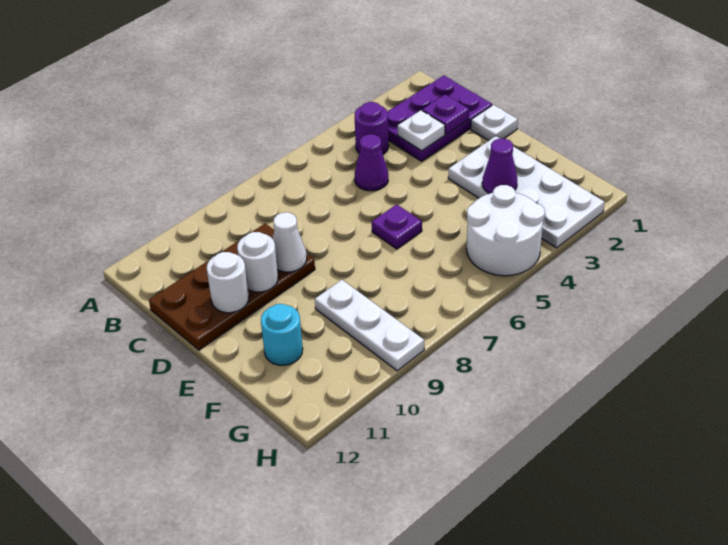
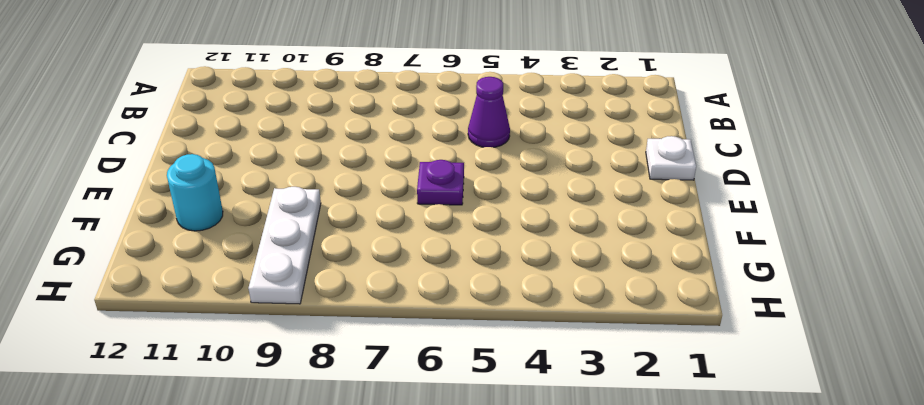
none -> purple plate B1:C3 level 1
none -> purple round brick B4 level 1
none -> brown plate C9:D12 level 1

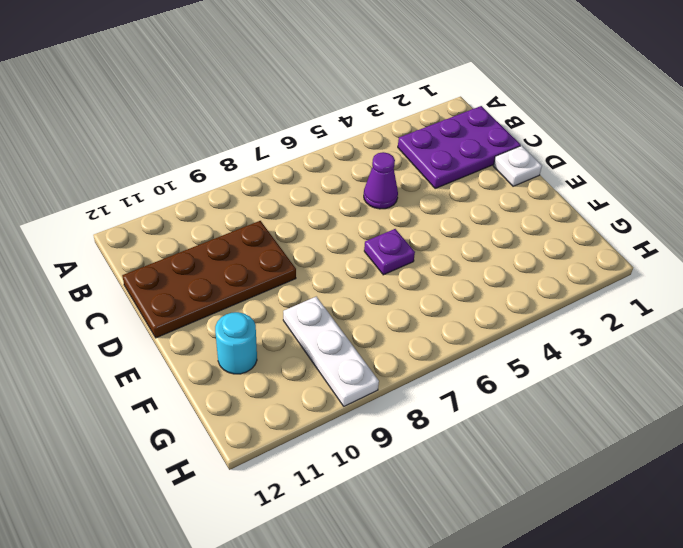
none -> purple round brick B4 level 1
none -> white plate E2:H3 level 1
none -> white round brick G4:H5 level 1

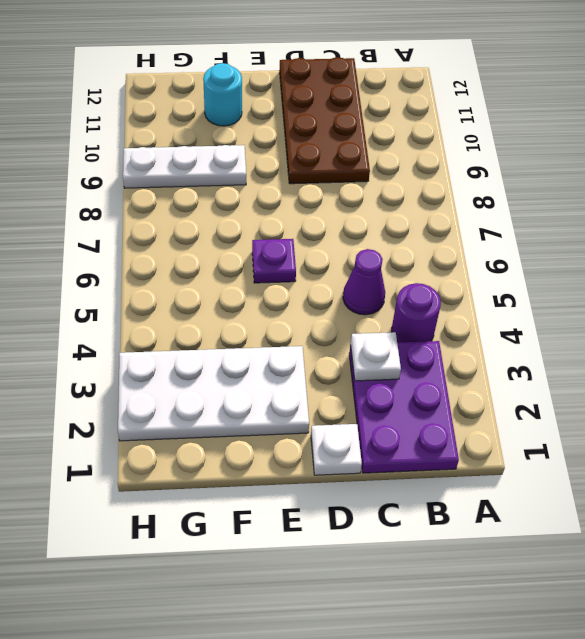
none -> white round brick G4:H5 level 1
none -> purple plate C2 level 2
none -> white cone D9 level 2

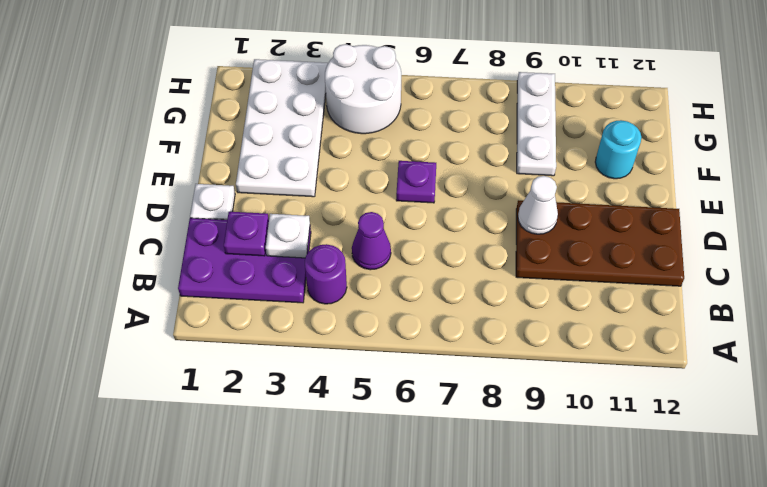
none -> white round brick D10 level 2
none -> white round brick D11 level 2
none -> purple cone F3 level 2

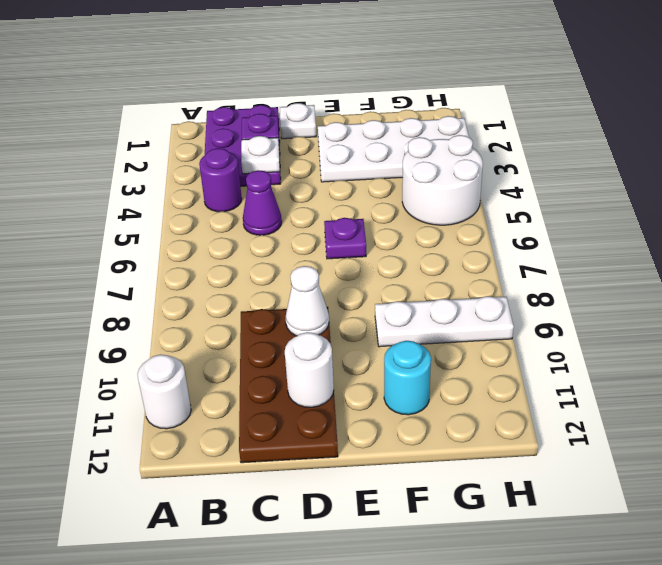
white round brick A11 level 1 -> white round brick D10 level 2
none -> purple cone F3 level 2

